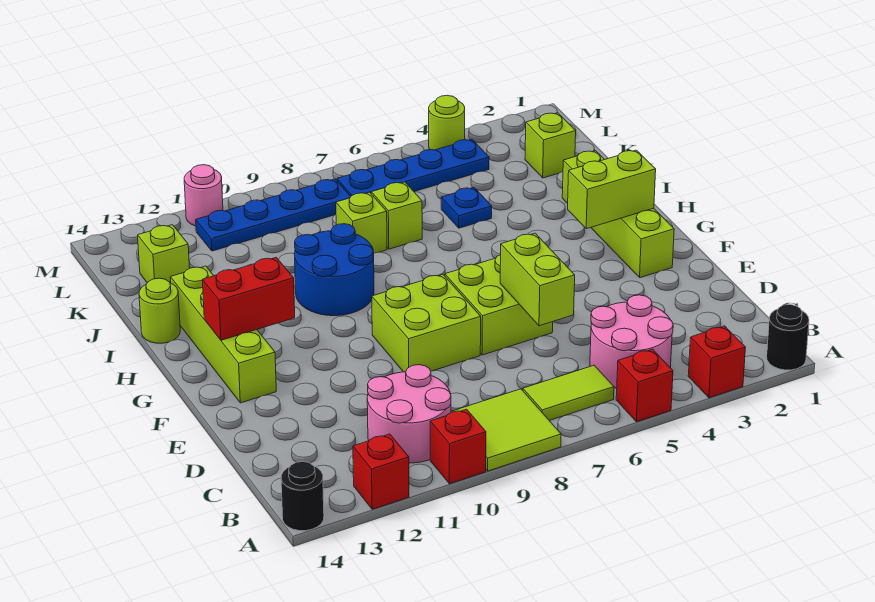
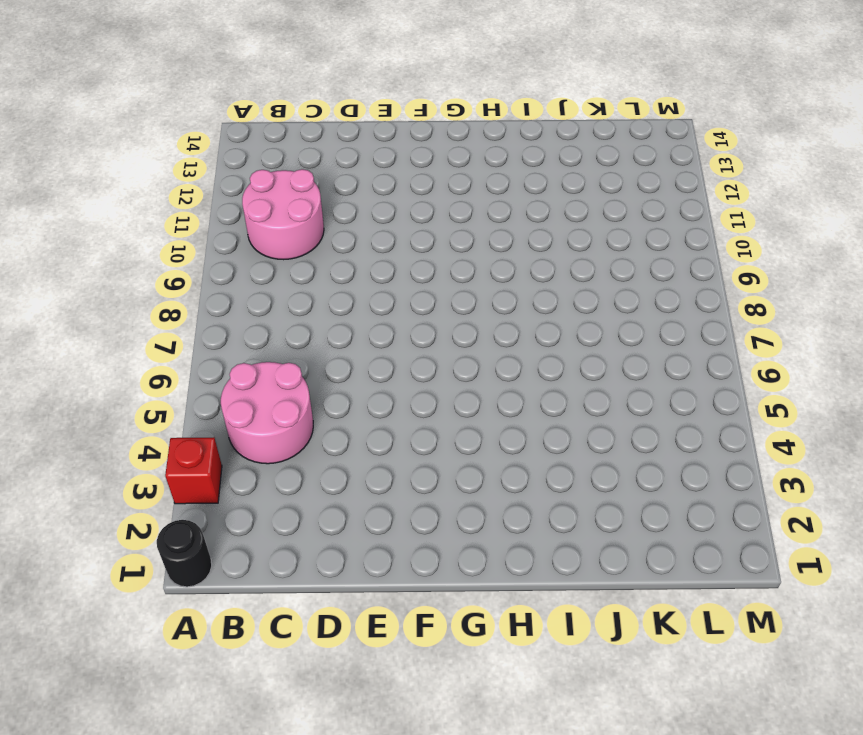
none -> red brick A5 level 1
none -> lime tile A8:B9 level 1
none -> red brick A10 level 1

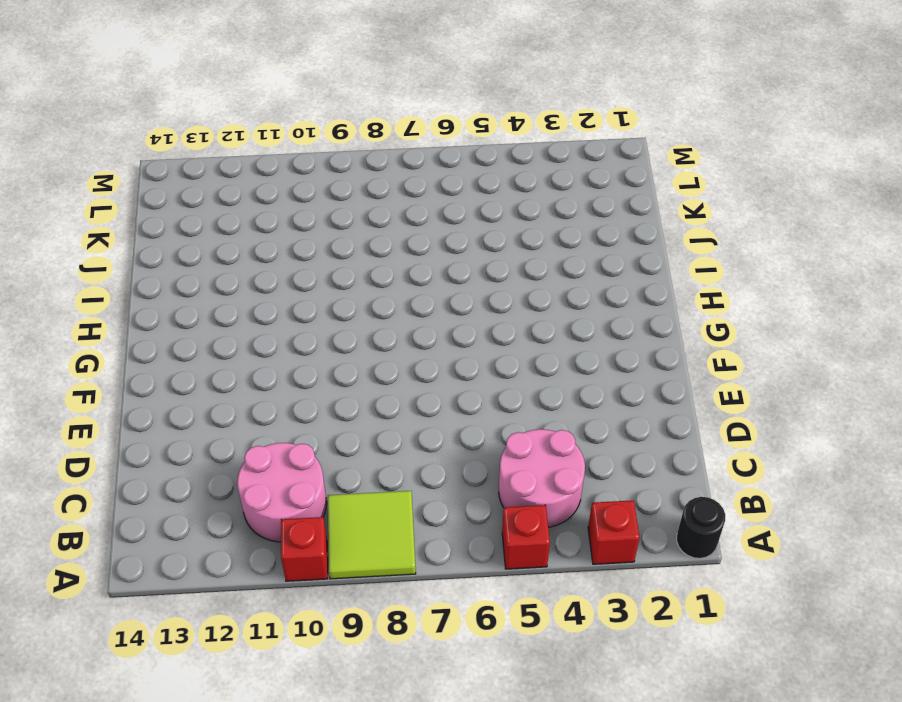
none -> red brick A12 level 1
none -> black round brick A14 level 1
none -> lime tile B6:B7 level 1

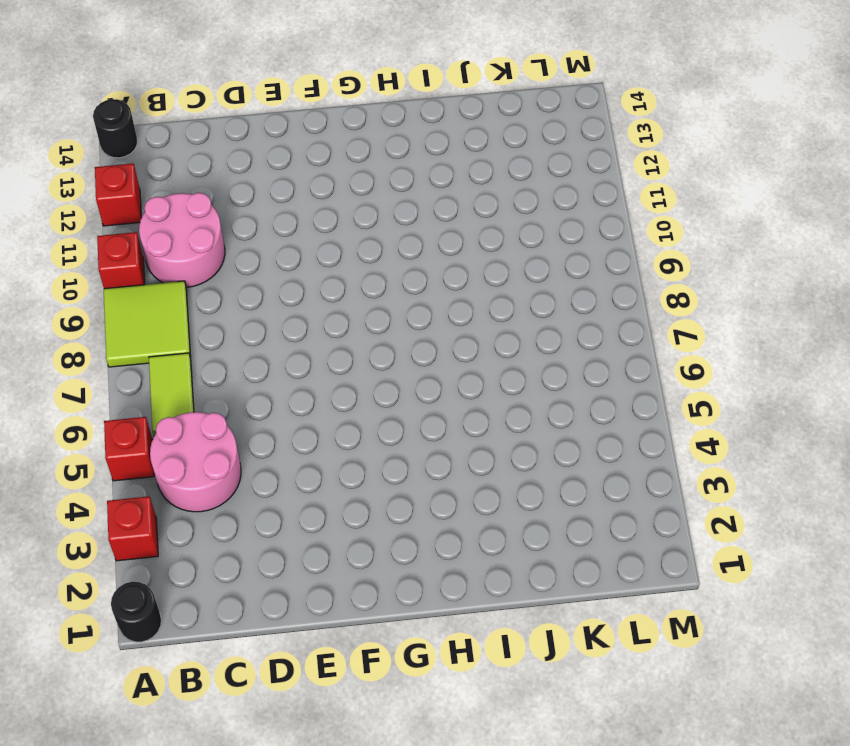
none -> lime brick E6:F7 level 1
none -> lime brick E8:F9 level 1
none -> lime brick F2:I2 level 1

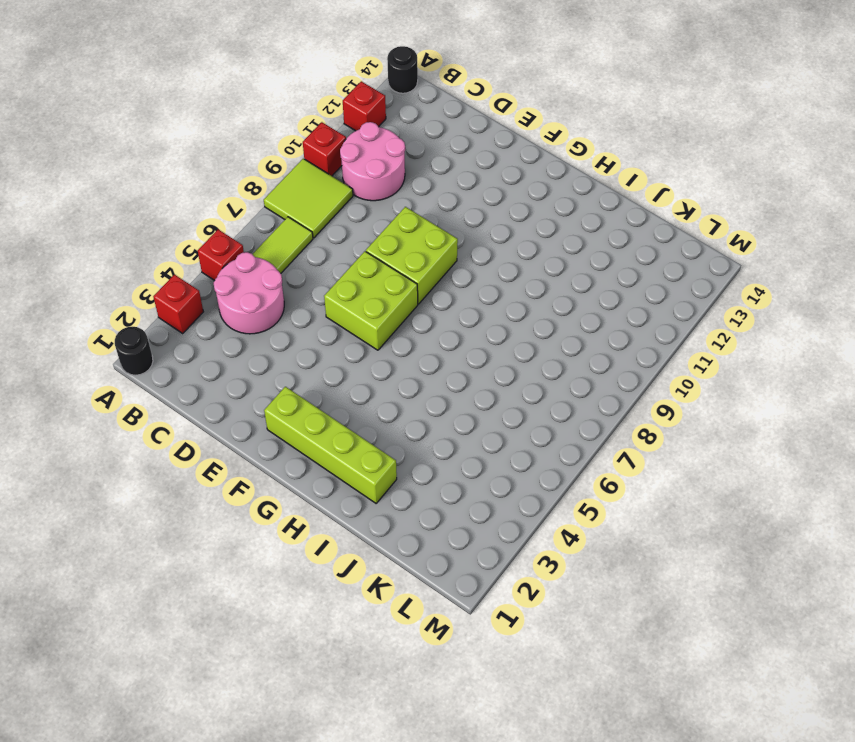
none -> lime brick F13:I13 level 1
none -> blue round brick H9:I10 level 1
none -> lime round brick I14 level 1

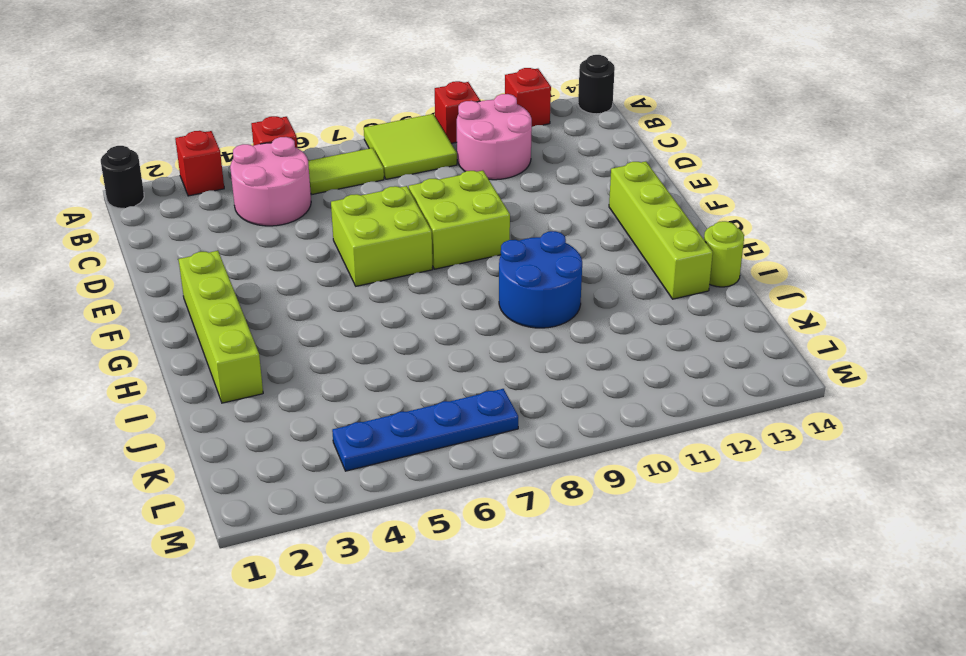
none -> blue plate J5 level 1
none -> lime brick J7 level 1
none -> lime brick J8 level 1

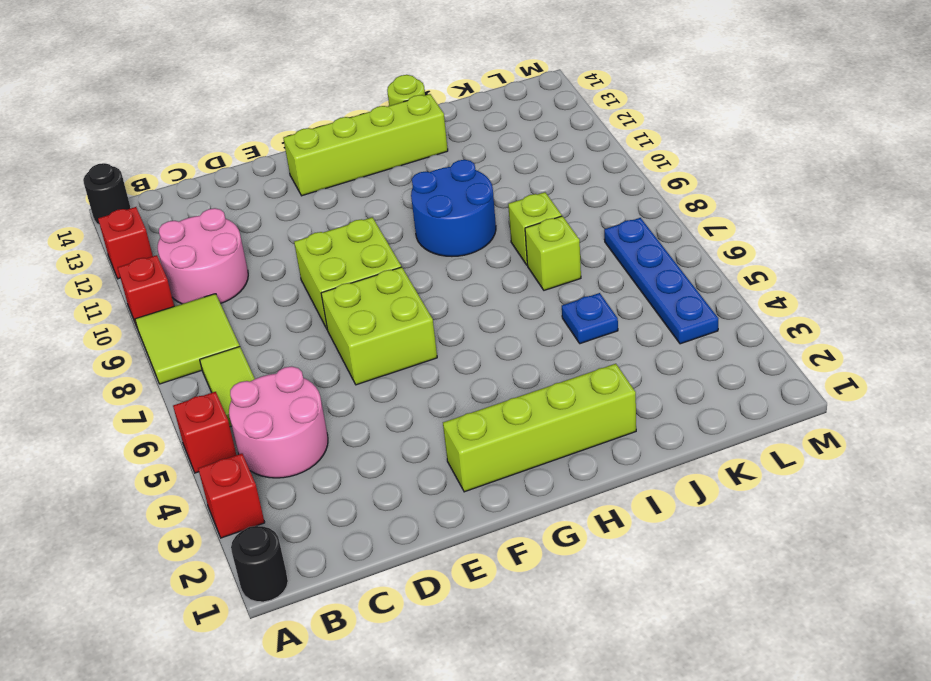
none -> lime brick K2 level 1
none -> lime brick K13 level 1
none -> blue plate L8:L11 level 1

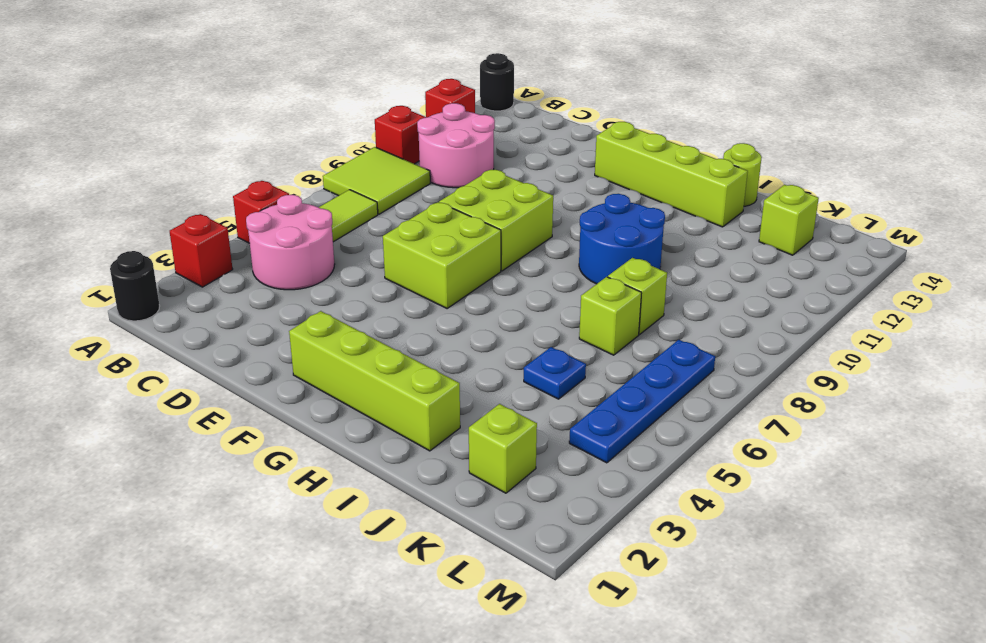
none -> blue plate L8:L11 level 1
none -> lime round brick M4 level 1
none -> pink round brick M11 level 1

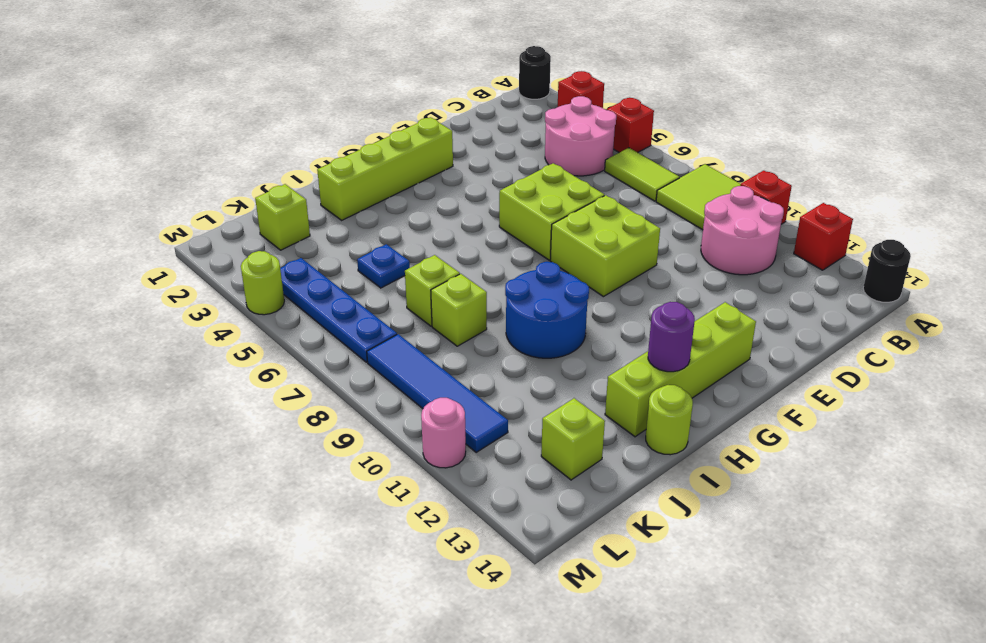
purple round brick H13 level 2 -> none
blue tile L8:L11 level 1 -> blue plate L8:L11 level 1
none -> lime brick D6:E6 level 2
none -> lime brick G2:G3 level 2
none -> red brick G12:G13 level 2

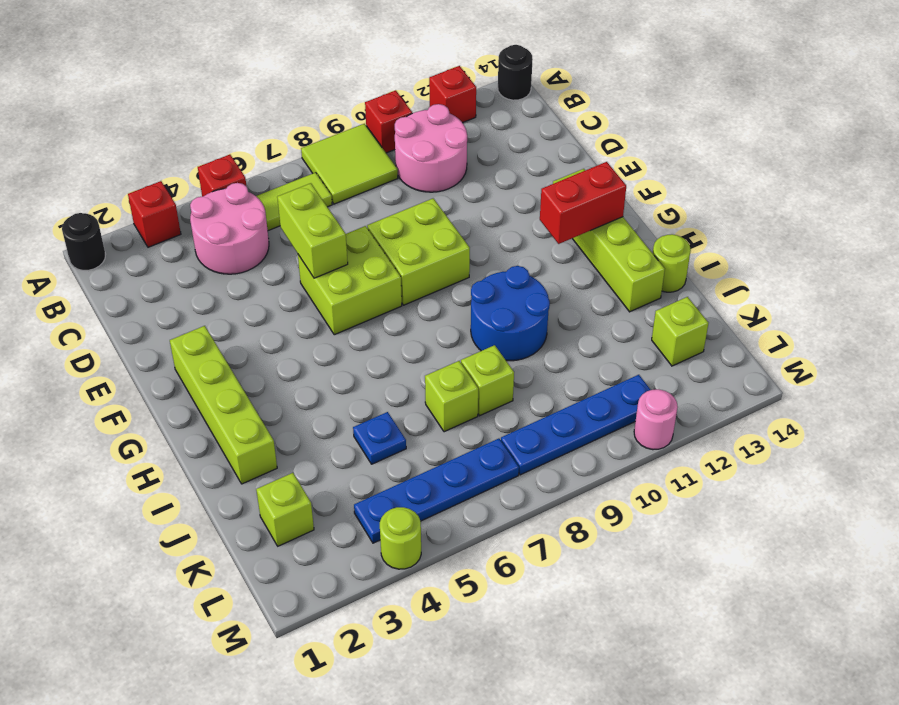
none -> lime brick G2:G3 level 2

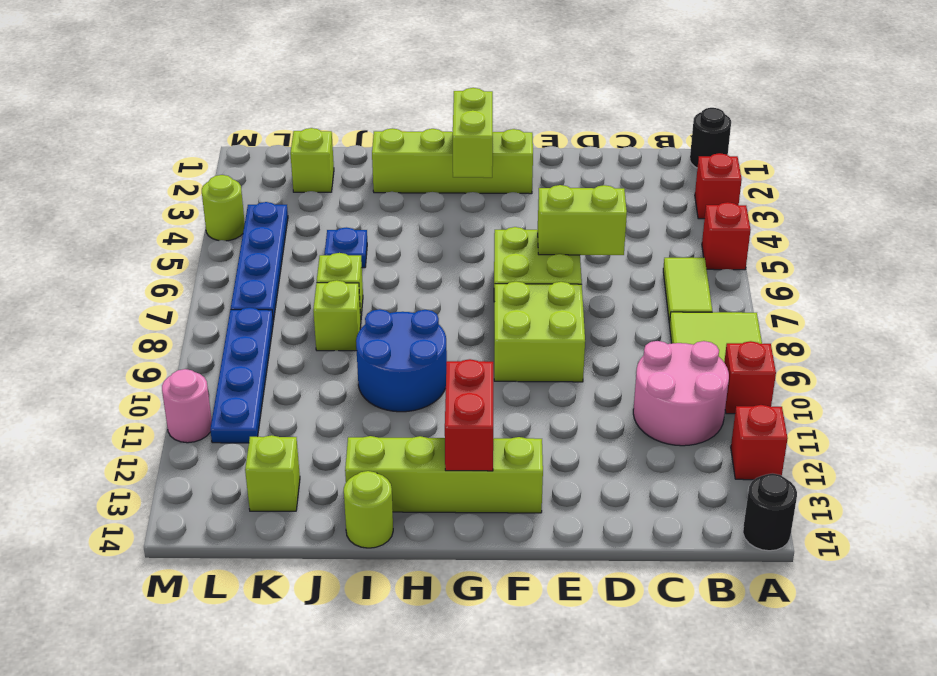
none -> pink round brick B4:C5 level 1

